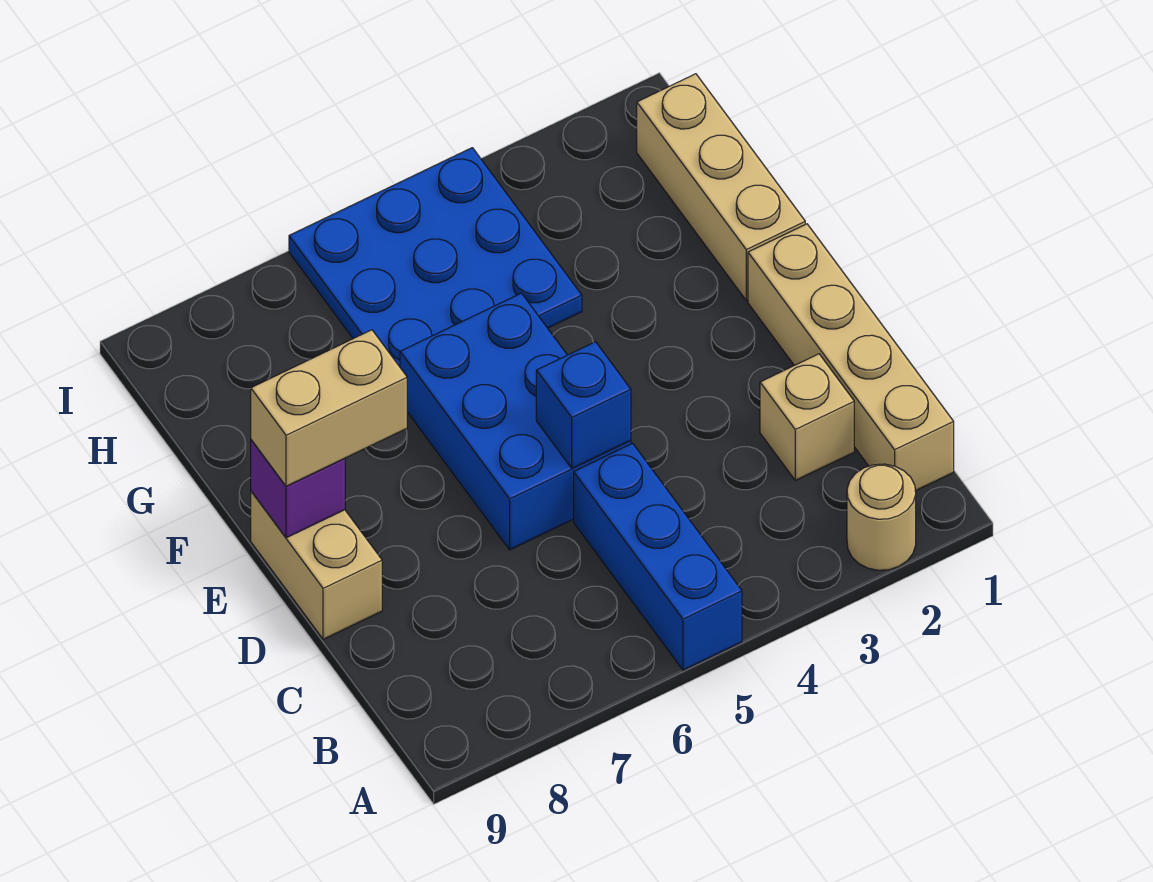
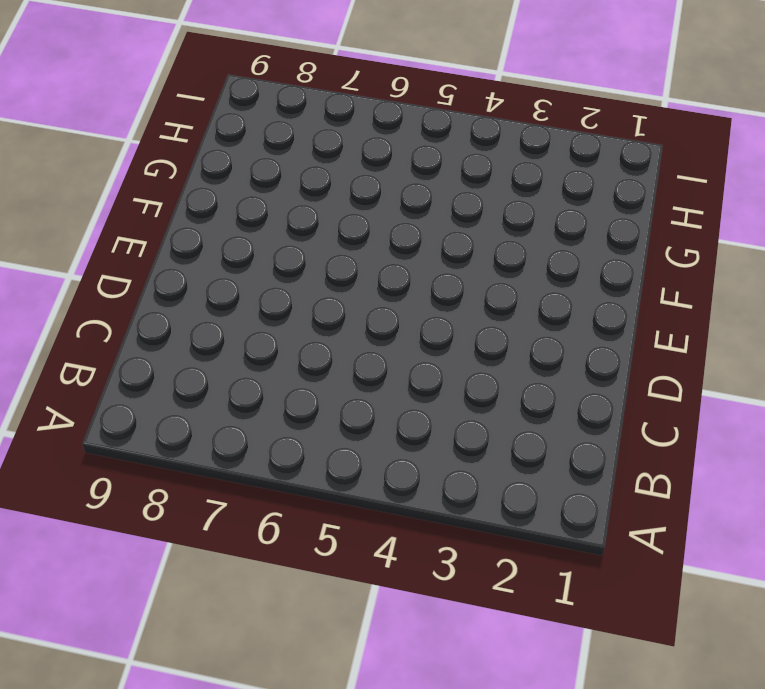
none -> tan round brick A2 level 1
none -> blue brick A5:C5 level 1

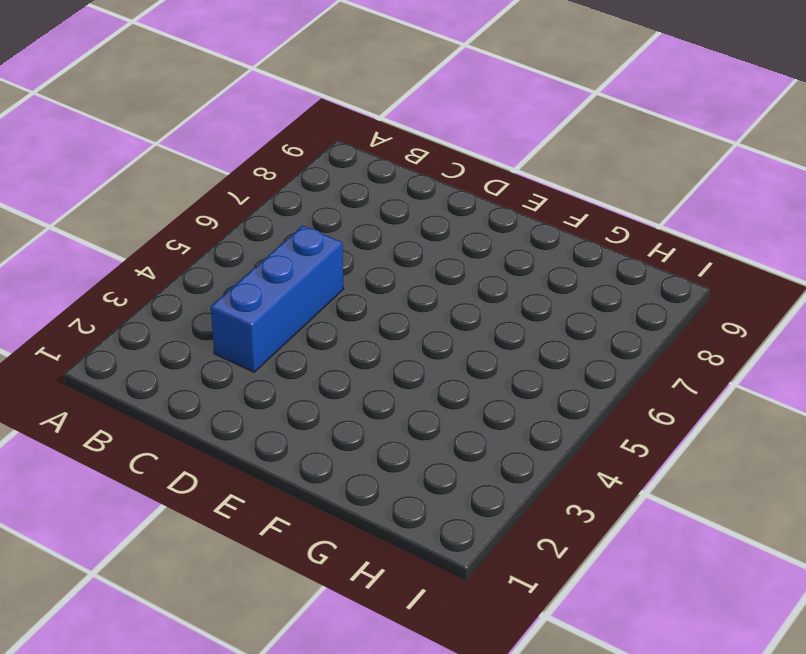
blue brick C3:C5 level 1 -> blue brick A5:C5 level 1
none -> tan round brick A2 level 1
none -> tan brick B1:E1 level 1

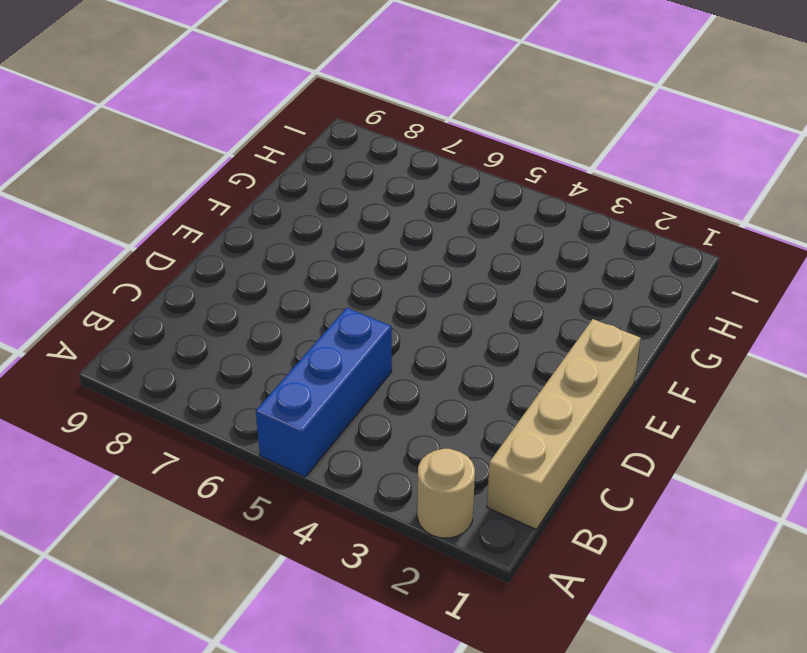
none -> tan brick C2 level 1
none -> blue brick D5:F6 level 1

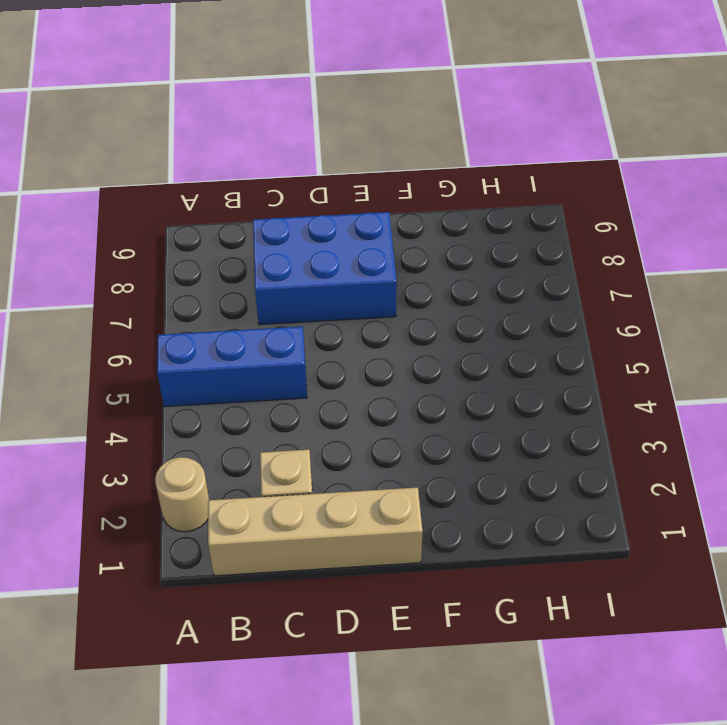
blue brick C7:E8 level 1 -> blue brick D5:F6 level 1
none -> tan brick D9:E9 level 1
none -> tan brick F1:H1 level 1

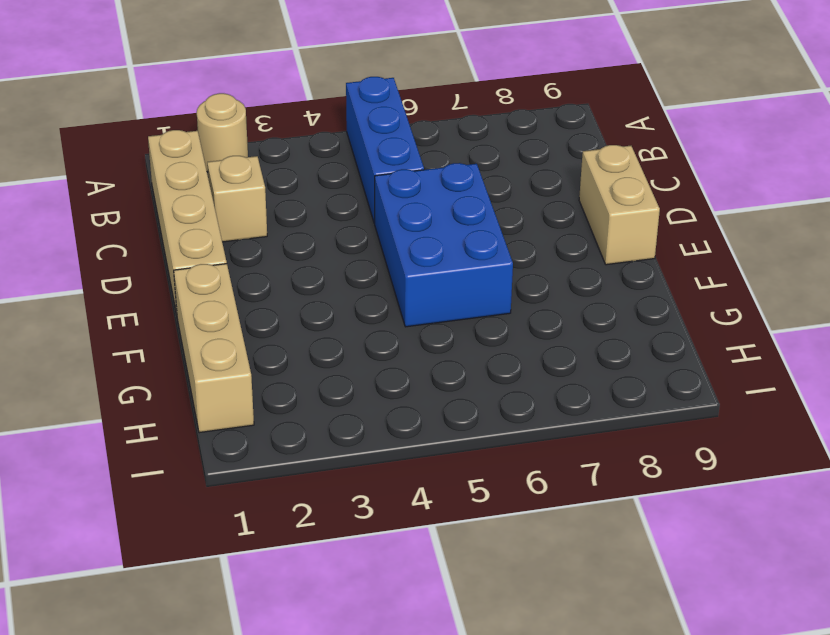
none -> blue plate G4:I6 level 1
none -> blue brick D5 level 2

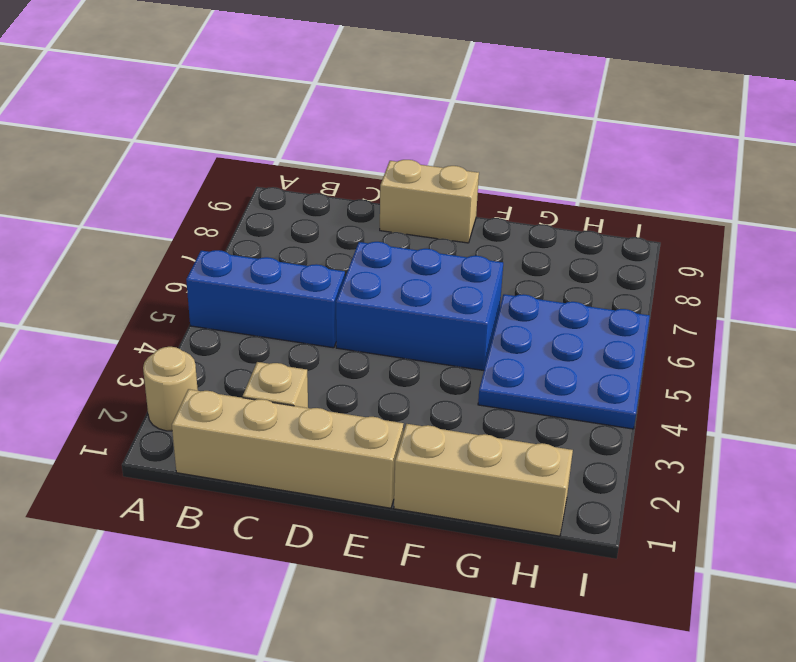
none -> blue brick D5 level 2
none -> purple brick E9 level 2

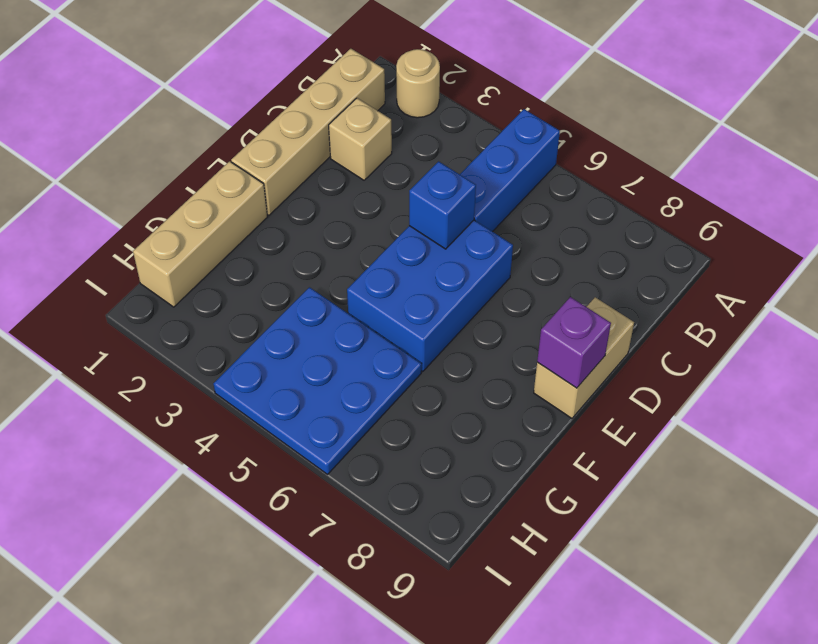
none -> tan brick E8:E9 level 3

